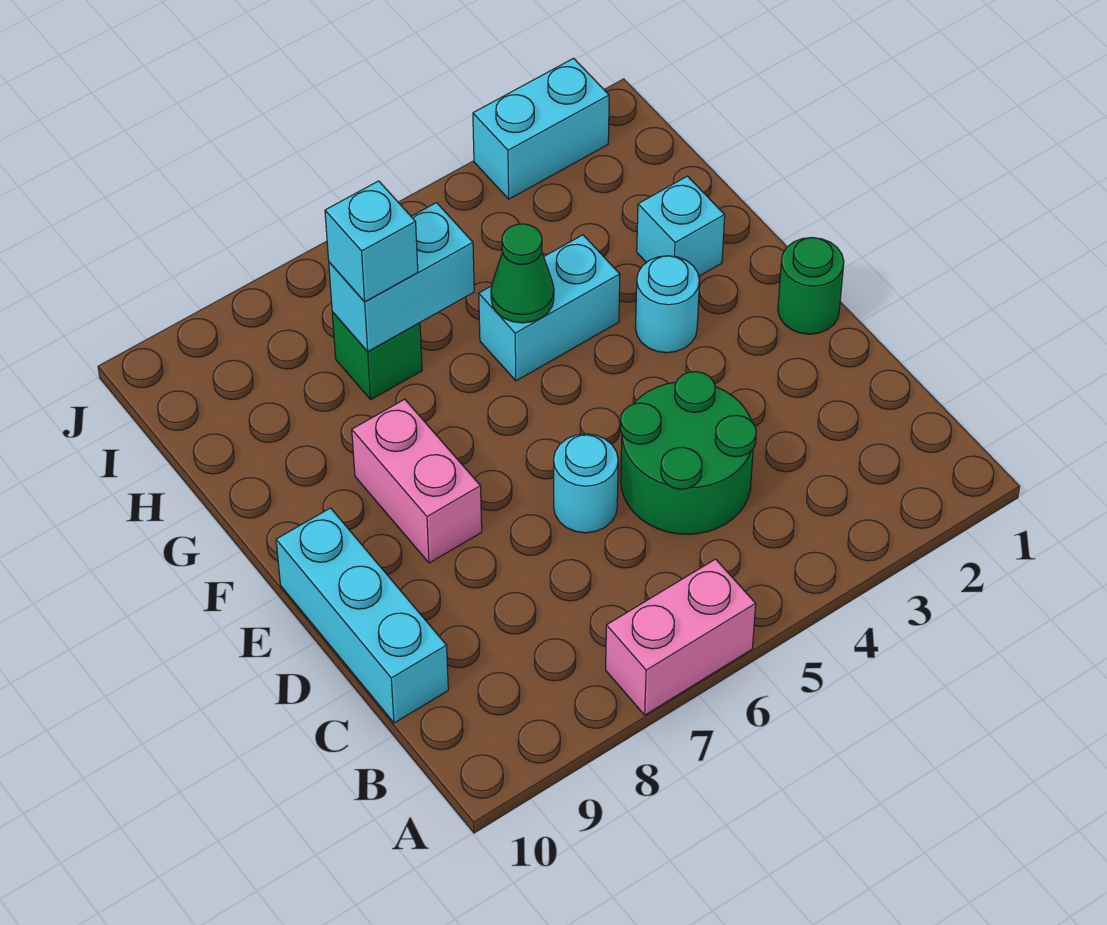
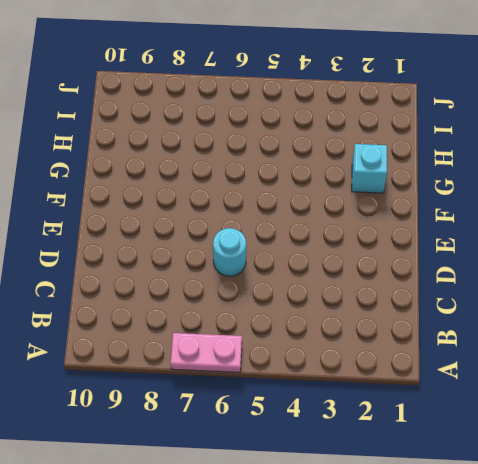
pink plate A6:A7 level 1 -> pink brick A6:A7 level 1
none -> green round brick C4:D5 level 1
none -> cyan brick C10:E10 level 1
none -> green round brick E1 level 1

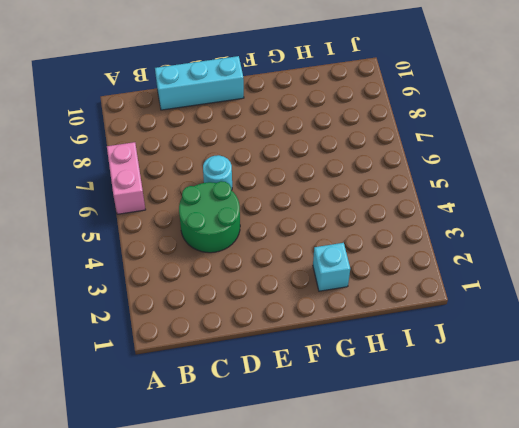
none -> green round brick E1 level 1
none -> pink brick E8:F8 level 1
none -> cyan round brick F3 level 1

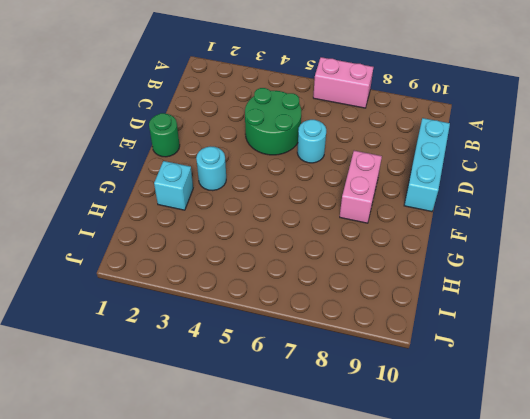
none -> cyan brick G4:G5 level 1
none -> green brick H7 level 1
none -> cyan brick J2:J3 level 1

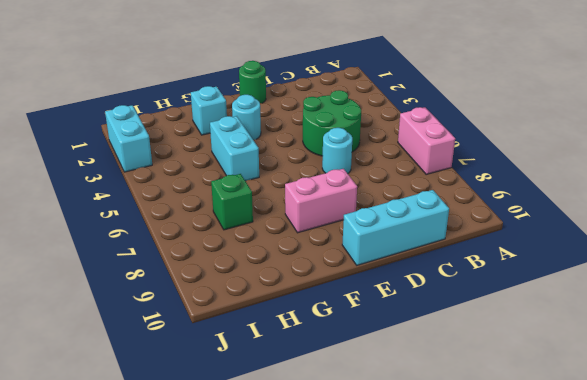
none -> green cone G5 level 2
none -> cyan brick H6:H7 level 2
none -> cyan brick H7 level 3

